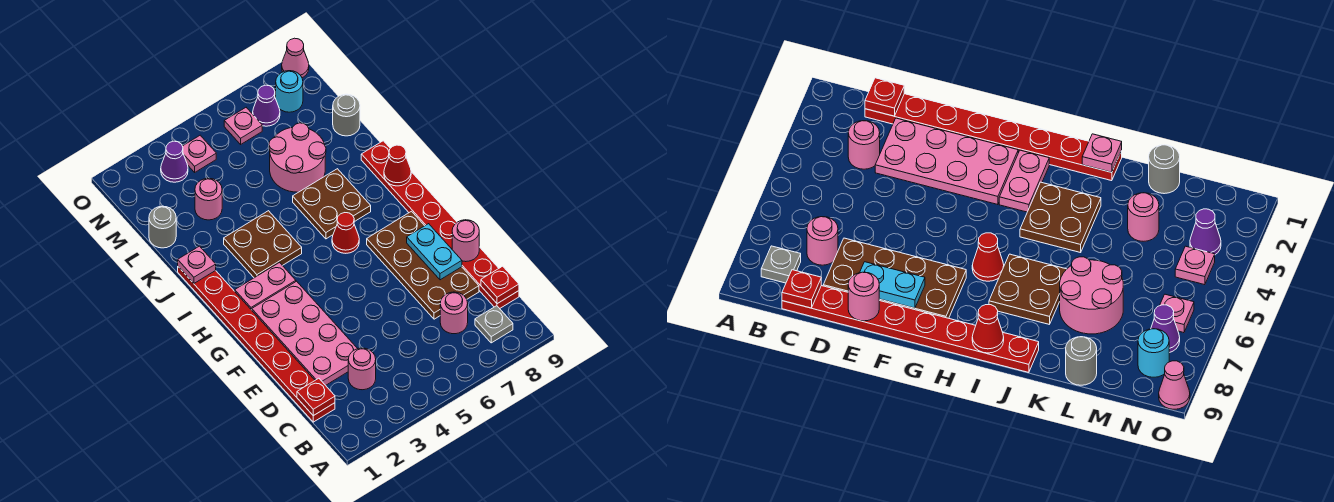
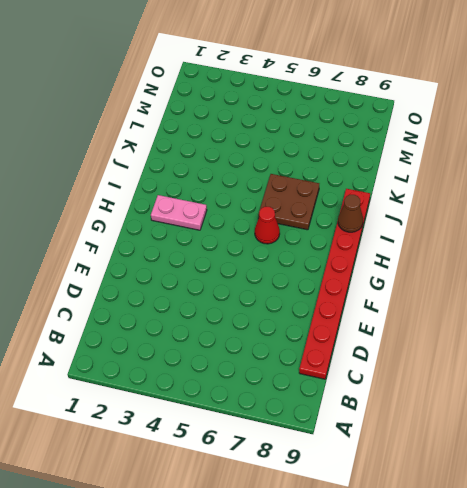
brown cone I9 level 2 -> red cone I9 level 2
none -> grey plate B8 level 1
none -> red plate C1:J1 level 1
none -> pink round brick C3 level 1

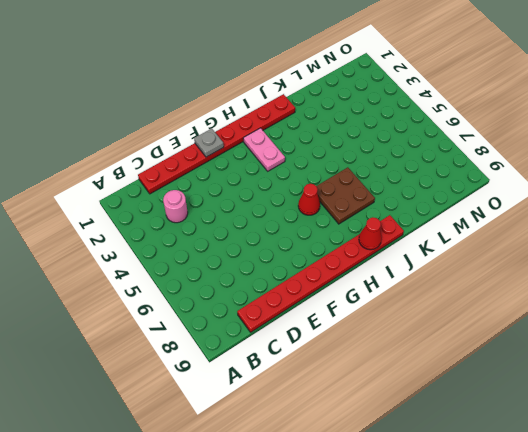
grey plate F1 level 2 -> grey plate B8 level 1
none -> pink round brick C7 level 1
none -> pink plate D2:G3 level 1
none -> brown plate D7:G8 level 1

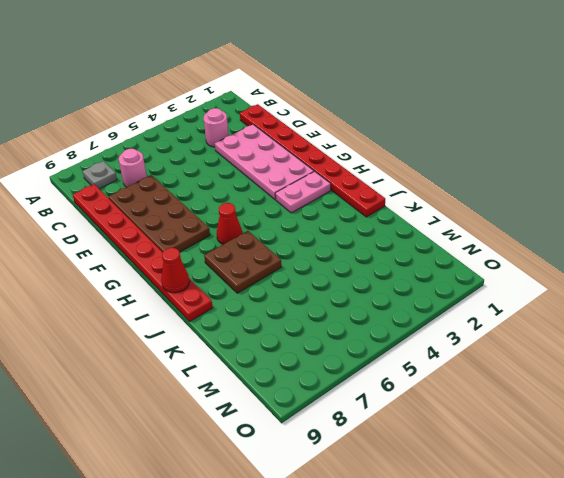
none -> brown plate I3:J4 level 1
none -> pink round brick K6:L7 level 1
none -> grey round brick L1 level 1

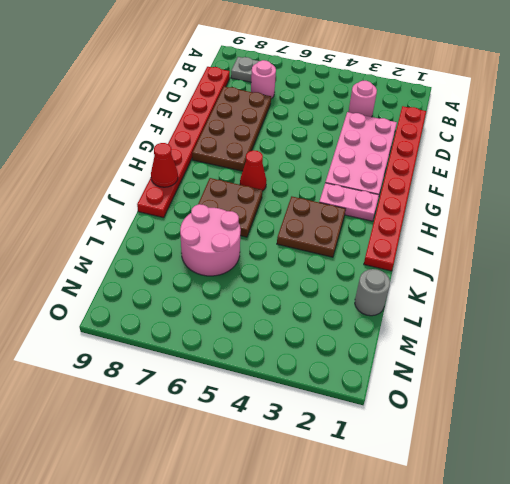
none -> pink round brick L3 level 1
none -> grey round brick L9 level 1
none -> purple cone N3 level 1

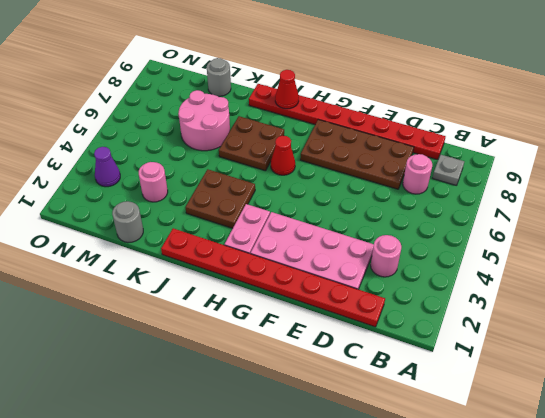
none -> pink plate N4 level 1
none -> pink plate N6 level 1
none -> purple cone N7 level 1

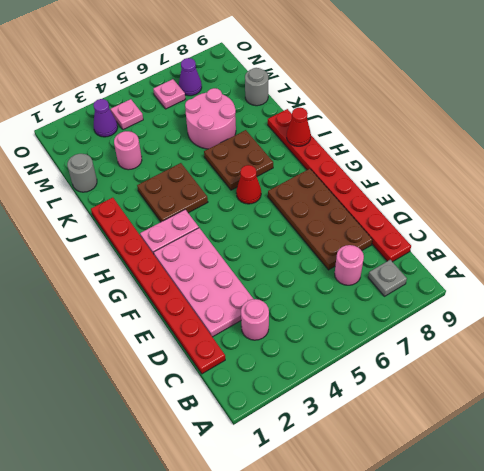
none -> cyan round brick N8 level 1
none -> pink cone O9 level 1
none -> red plate C1 level 2

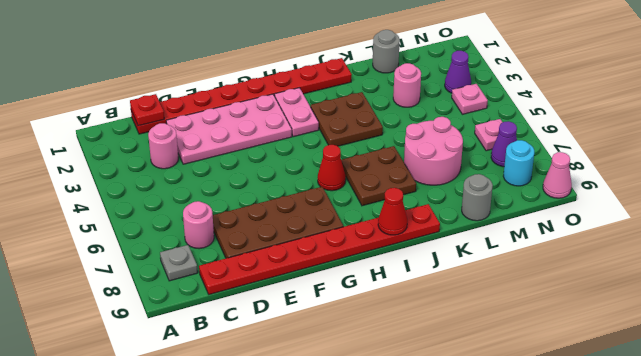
none -> red plate C9 level 2
none -> cyan plate E8:F8 level 2
none -> pink round brick E9 level 2

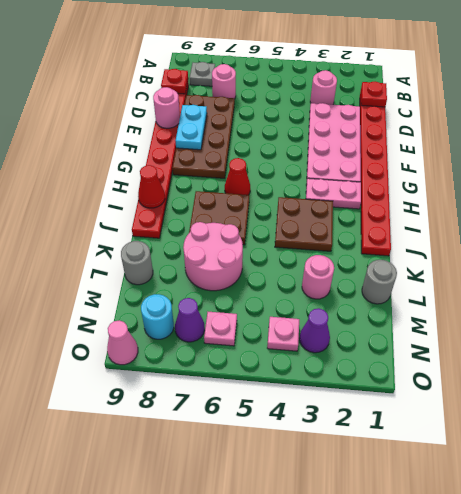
none -> pink plate J1 level 2

